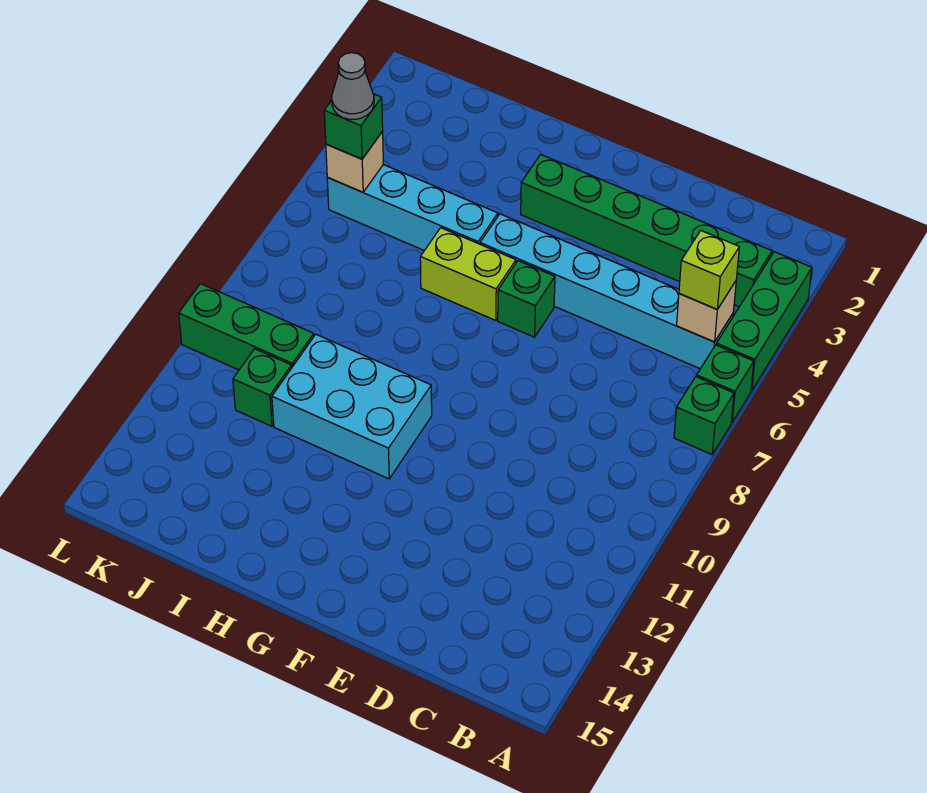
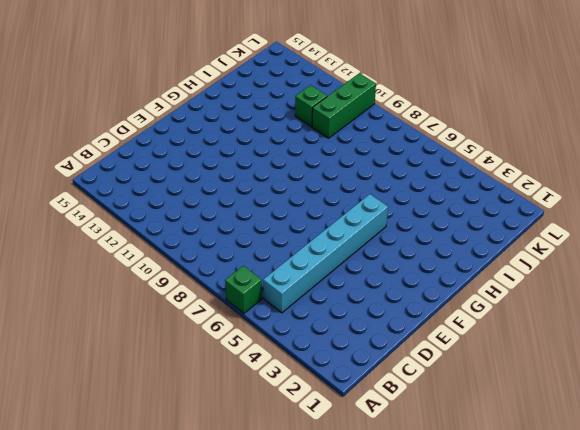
none -> green brick A3:A5 level 1
none -> green brick A7 level 1
none -> green brick B3:G3 level 1

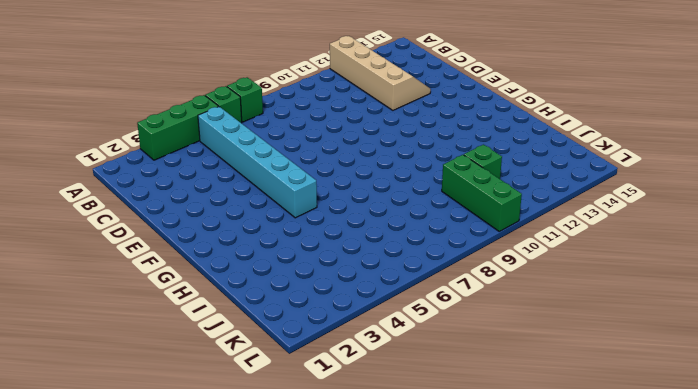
tan slope A12:D13 level 1 top 12 -> none
none -> green brick B3:G3 level 1
none -> green brick F6 level 1
none -> lime brick G6:H6 level 1

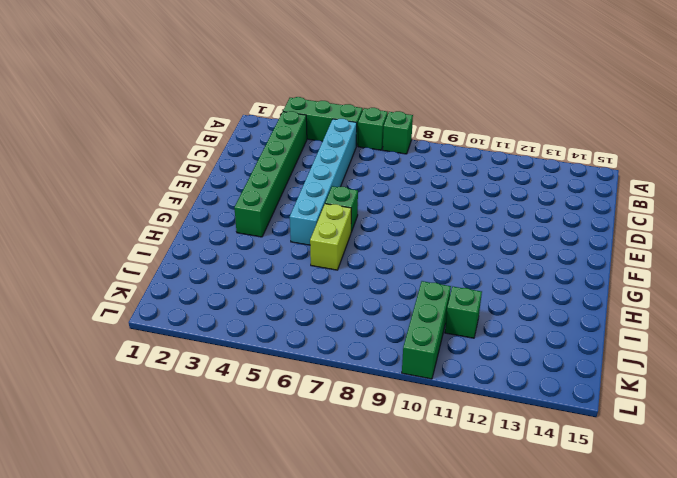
none -> cyan brick G10:I11 level 1
none -> cyan brick H5:K5 level 1
none -> tan brick B5 level 2

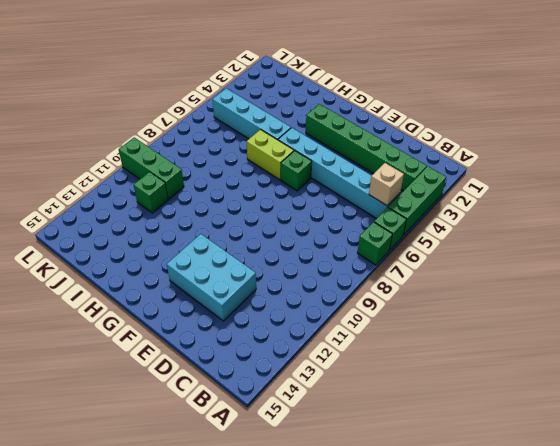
cyan brick D12:F13 level 1 -> cyan brick G10:I11 level 1
none -> tan brick K5 level 2
none -> lime brick B5 level 3
none -> green brick K5 level 3

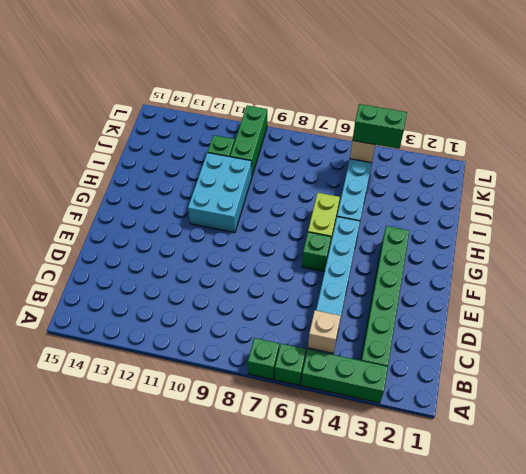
green brick K4:K5 level 3 -> green brick K5 level 3
none -> lime brick B5 level 3
none -> grey cone K5 level 4

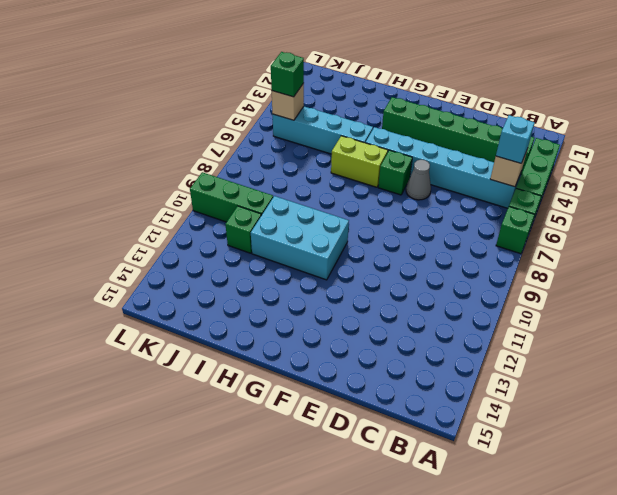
cyan brick B5 level 3 -> lime brick B5 level 3
grey cone E6 level 1 -> grey cone K5 level 4

